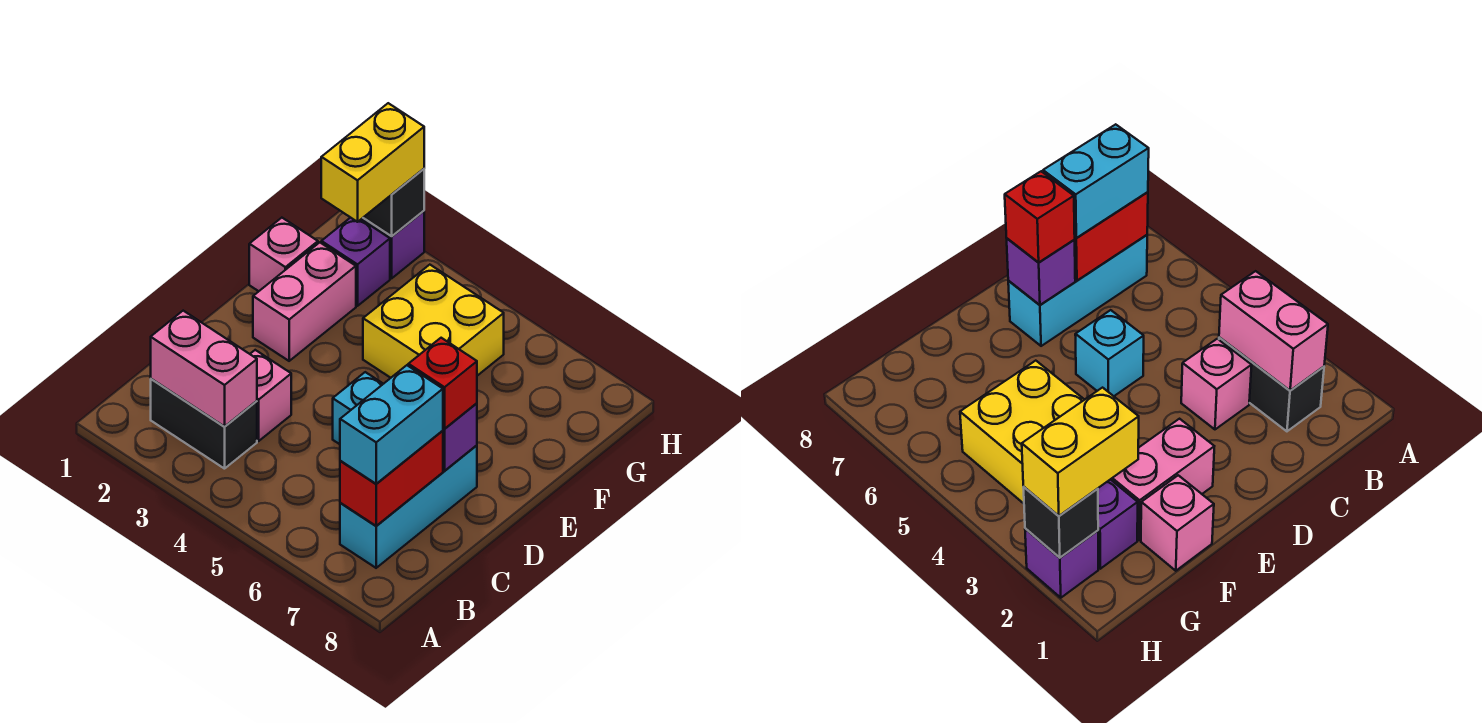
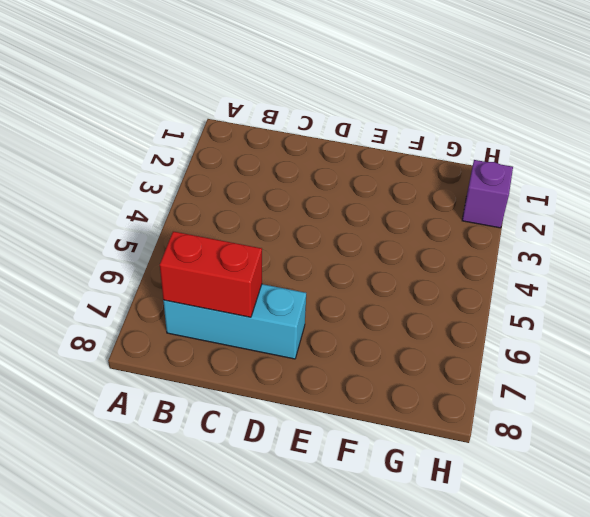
none -> black brick B2:B3 level 1
none -> pink brick C3 level 1
none -> cyan brick D5 level 1

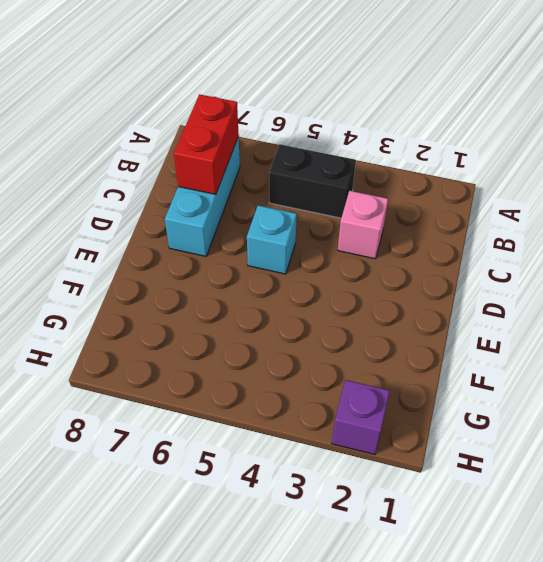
black brick B4:B5 level 1 -> black brick B2:B3 level 1
none -> pink brick E2:F2 level 1
none -> pink brick F1 level 1
none -> yellow brick F4:G5 level 1

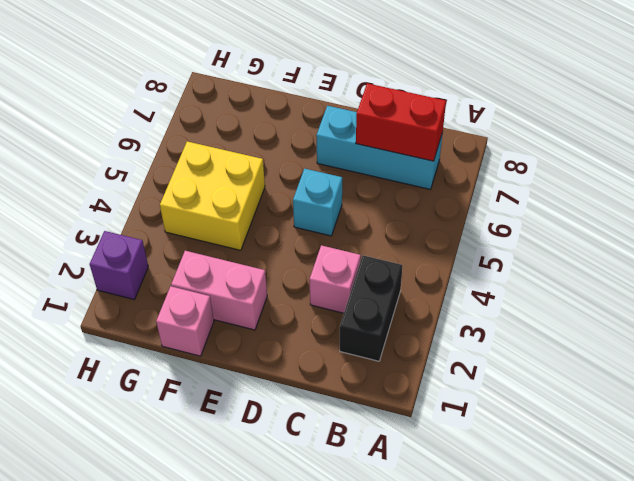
none -> purple brick G2 level 1
none -> pink brick B2:B3 level 2
none -> purple brick D7 level 2

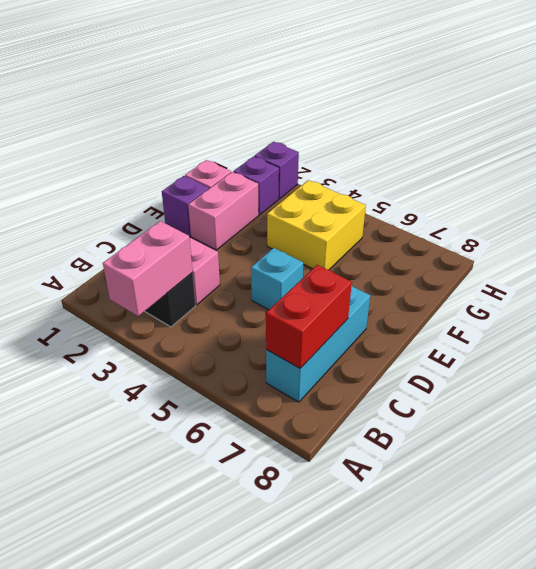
pink brick A3:B3 level 2 -> pink brick B2:B3 level 2
purple brick E1 level 1 -> purple brick D7 level 2
none -> black brick H2 level 2
none -> cyan brick B7:C7 level 3
none -> red brick D7 level 3

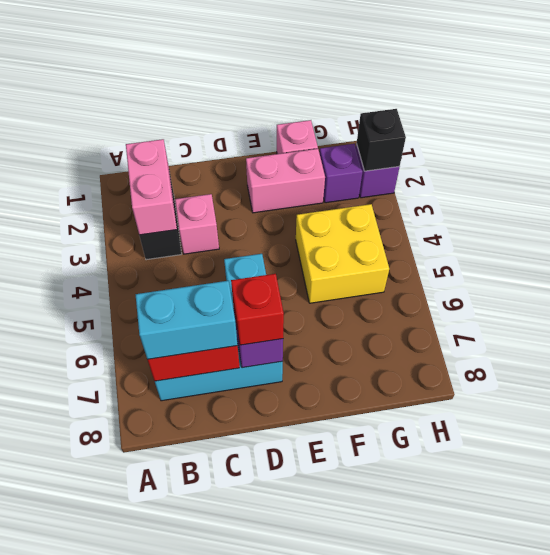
none -> yellow brick G2:H2 level 3

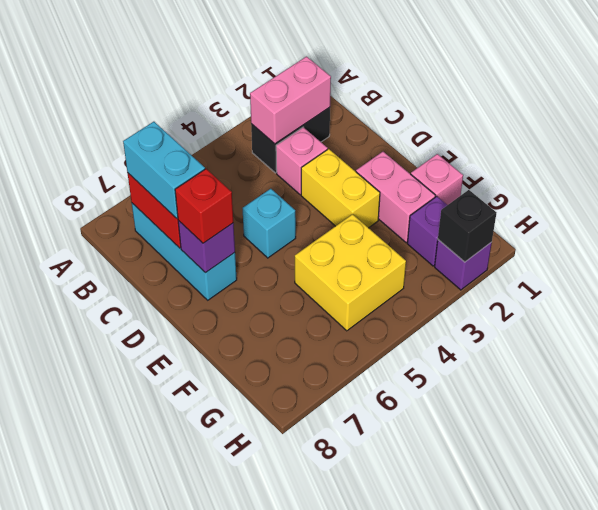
yellow brick D3:E3 level 1 -> yellow brick G2:H2 level 3

